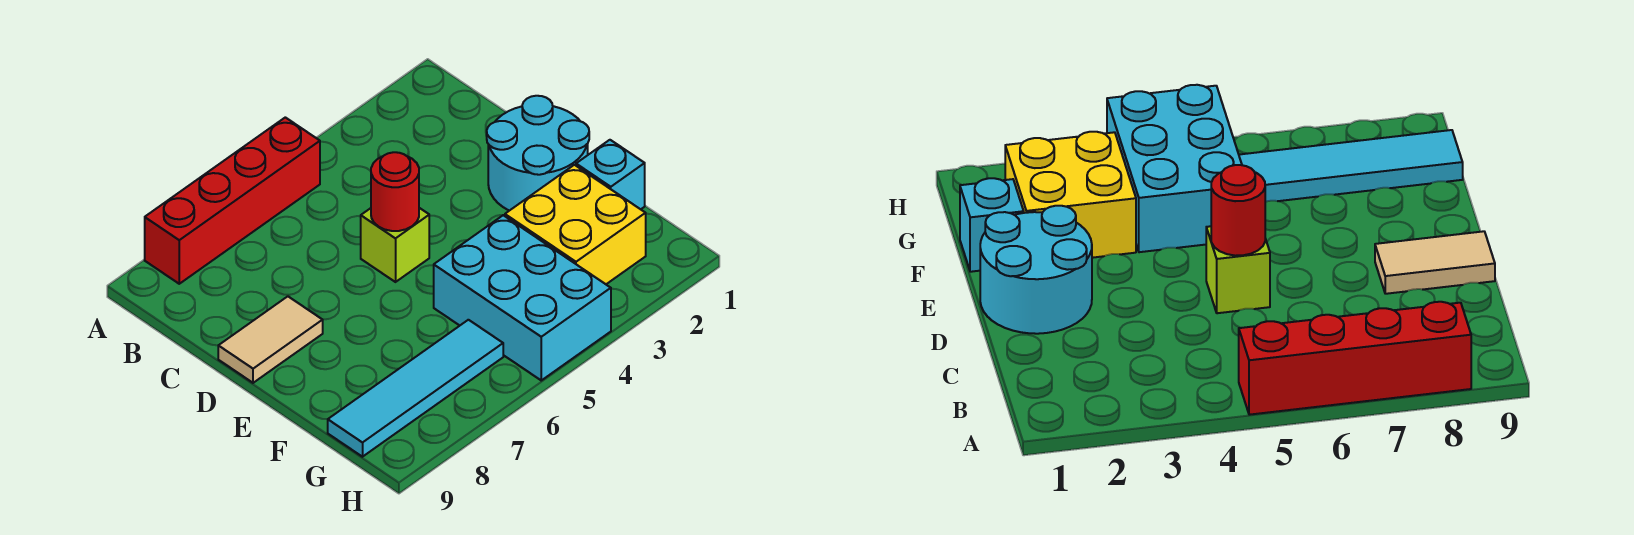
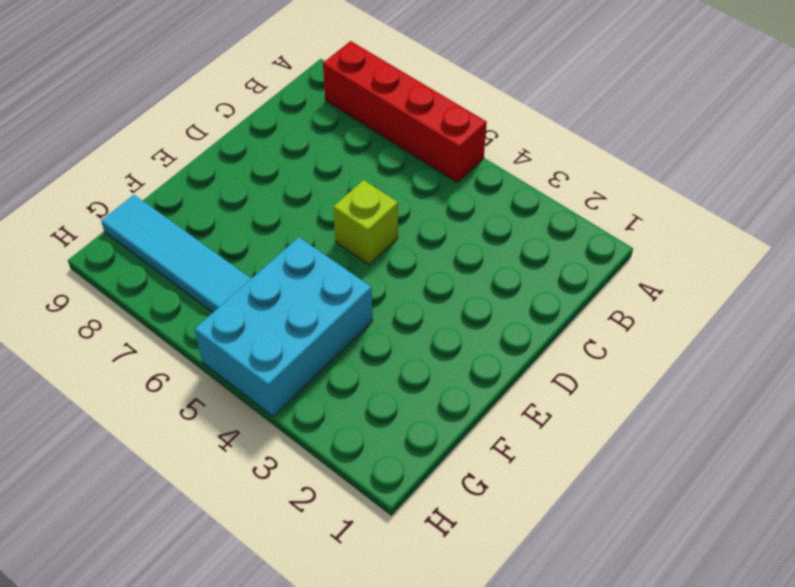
none -> cyan round brick D1:E2 level 1
none -> tan tile D8:D9 level 1

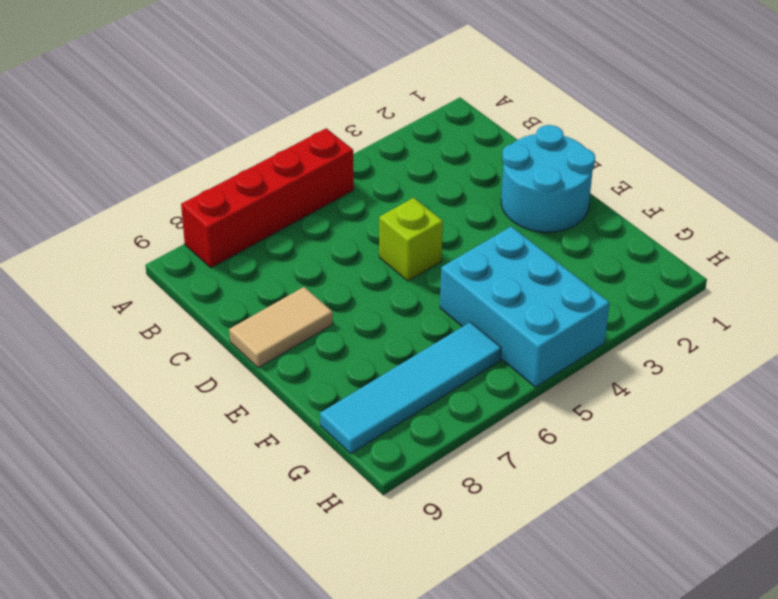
none -> cyan brick F1 level 1
none -> yellow brick F2:G3 level 1

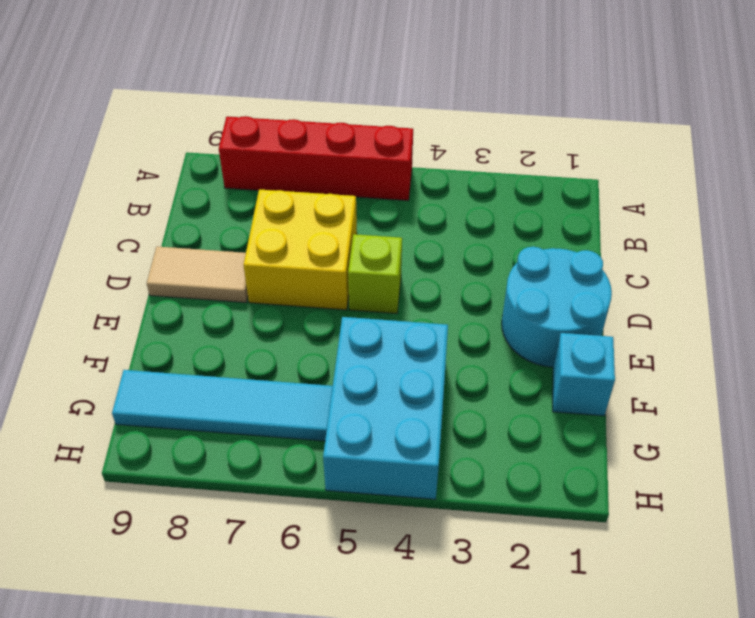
yellow brick C6:D7 level 1 -> yellow brick F2:G3 level 1
none -> red round brick D5 level 2

